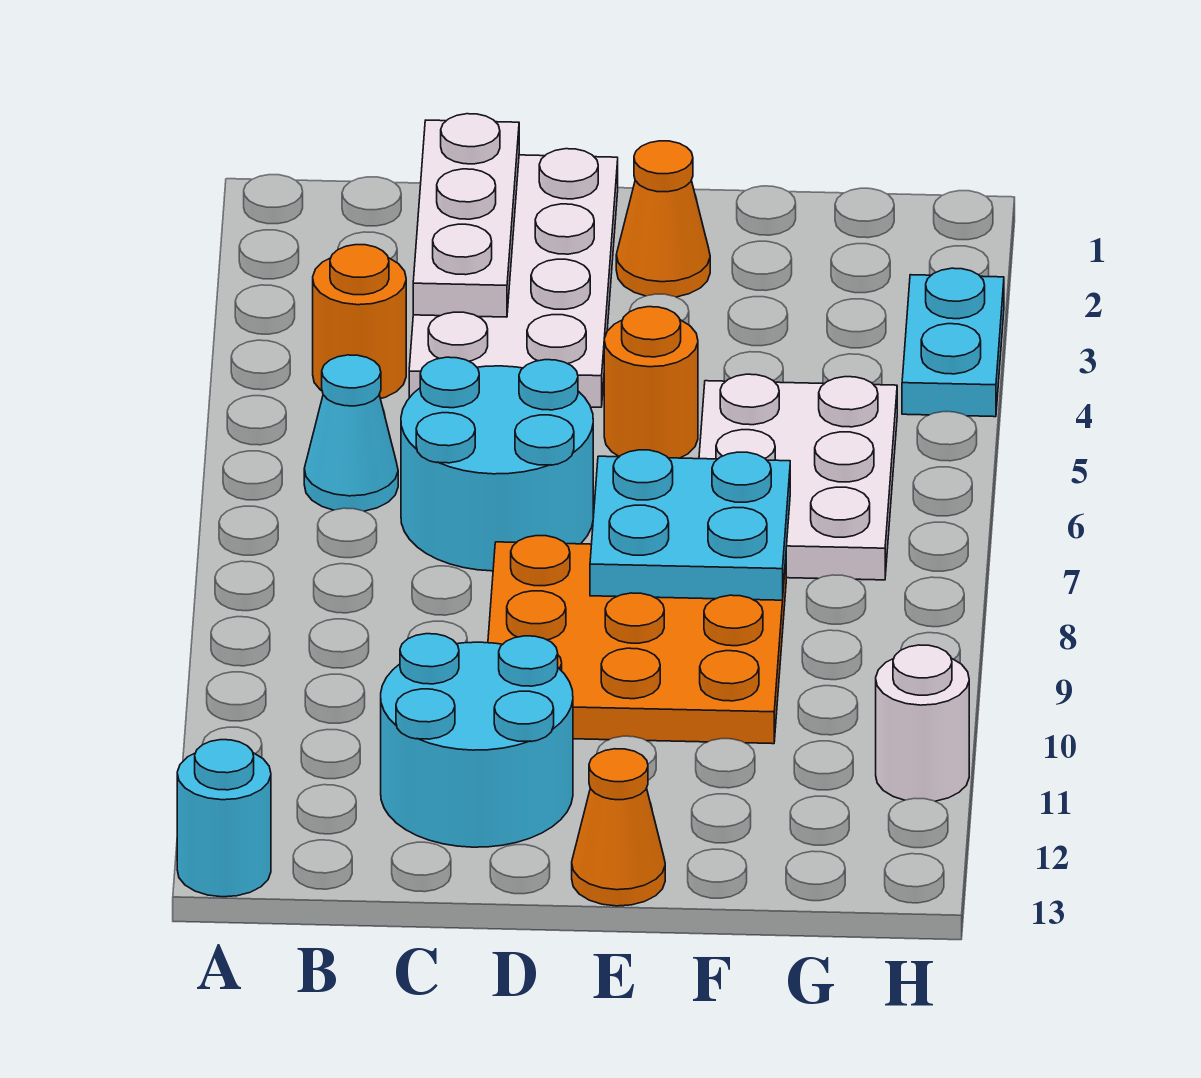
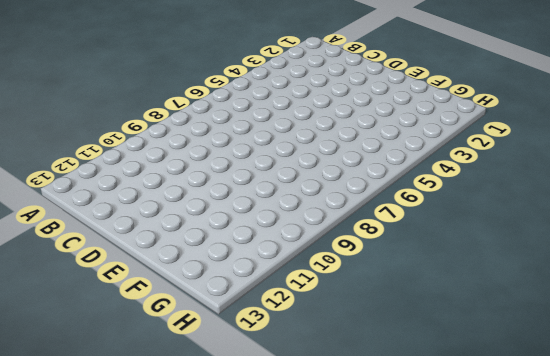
none -> cyan round brick A13 level 1
none -> orange round brick B4 level 1
none -> cyan cone B6 level 1

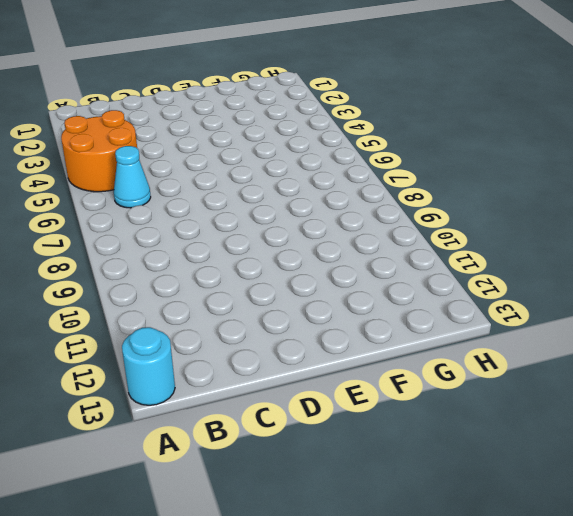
orange round brick A4:B5 level 1 -> orange round brick B4 level 1
none -> white plate C1:D4 level 1
none -> cyan round brick C6:D7 level 1
none -> cyan round brick C11:D12 level 1

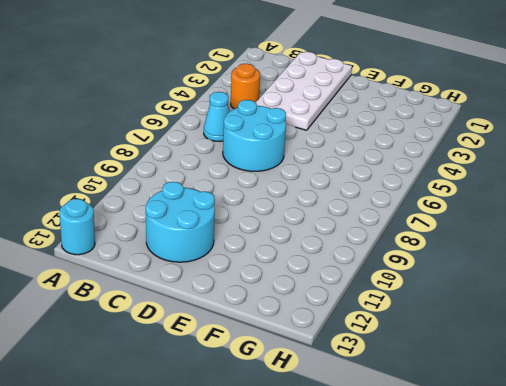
none -> orange plate D8:F10 level 1
none -> orange cone E2 level 1
none -> orange round brick E5 level 1

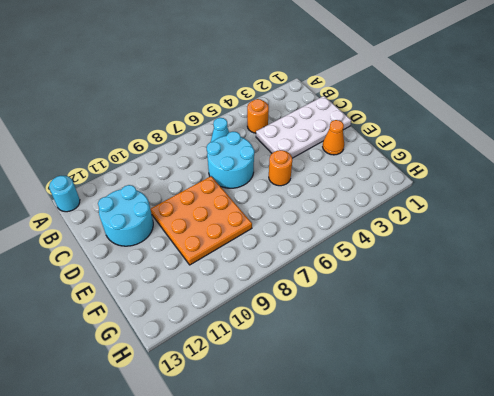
none -> orange cone E13 level 1
none -> white plate F5:G7 level 1
none -> cyan plate H3:H4 level 1

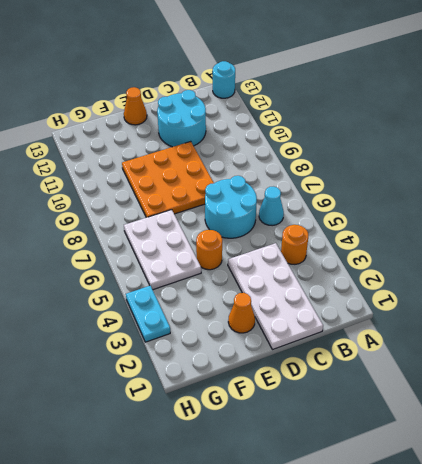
none -> white round brick H11 level 1
none -> white plate C1:C3 level 2
none -> cyan plate E7:F8 level 2

